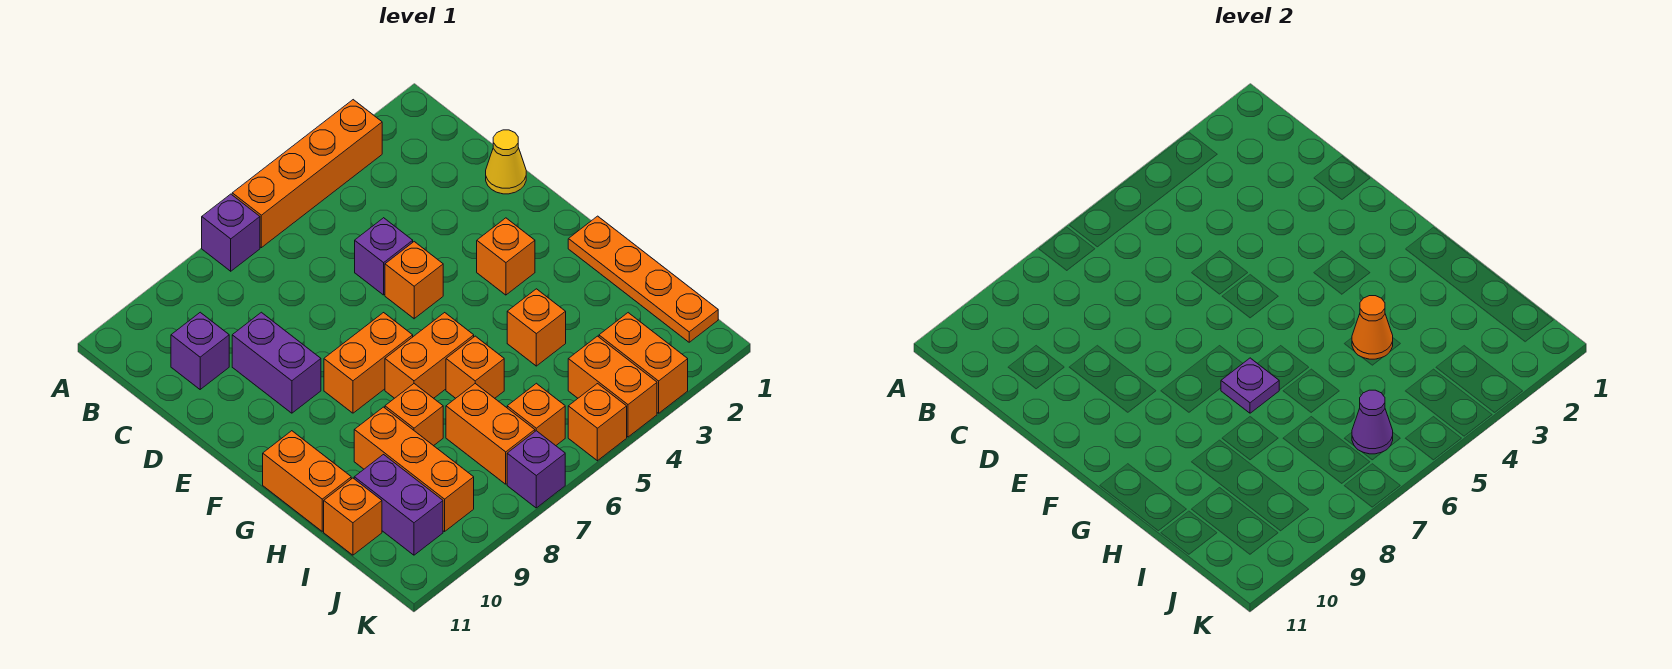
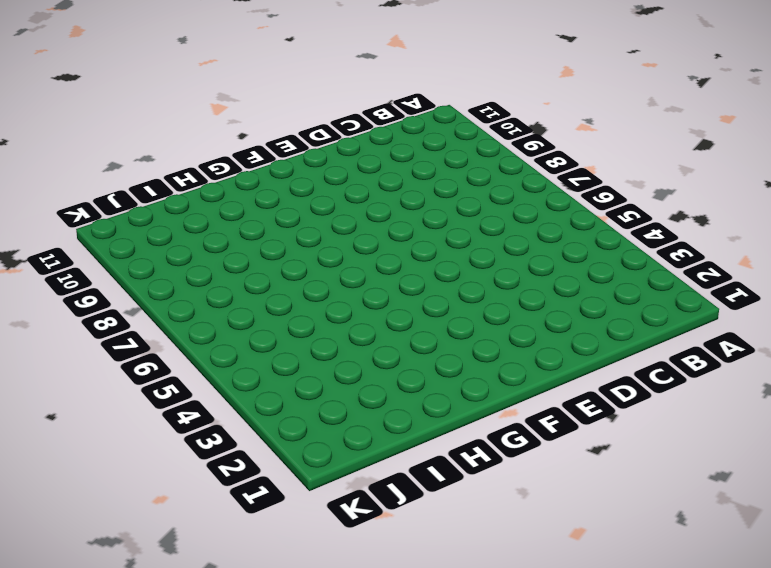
none -> orange brick A3:A6 level 1
none -> purple brick A7 level 1
none -> purple brick C10 level 1

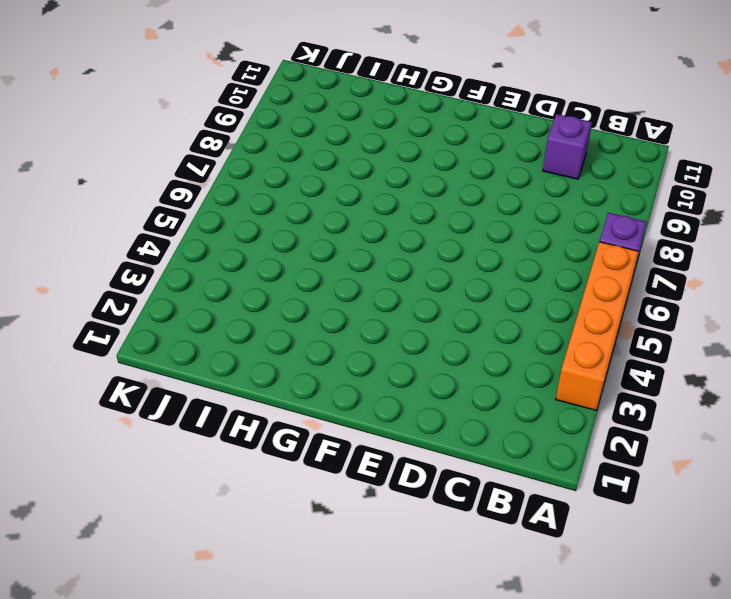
none -> yellow cone D1 level 1
none -> purple brick D5 level 1
none -> purple brick D9:E9 level 1

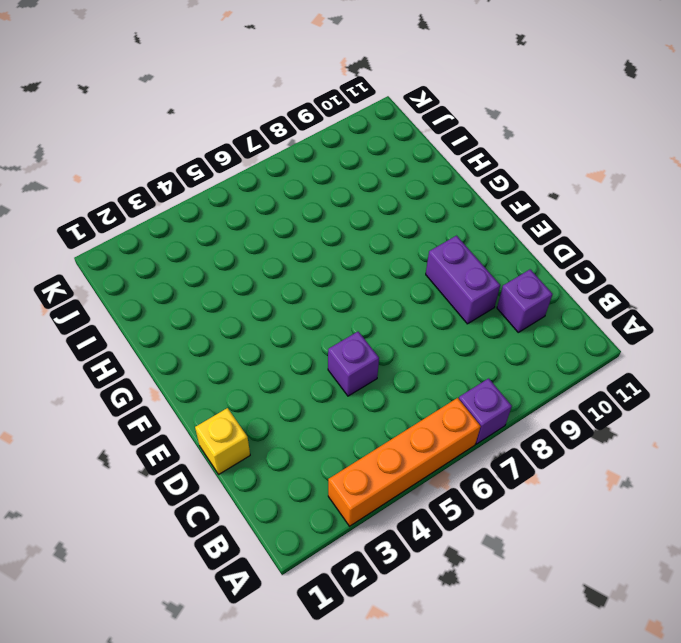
yellow brick D1 level 1 -> yellow cone D1 level 1
none -> orange brick E5 level 1
none -> orange brick F3 level 1
none -> orange brick F7:F8 level 1

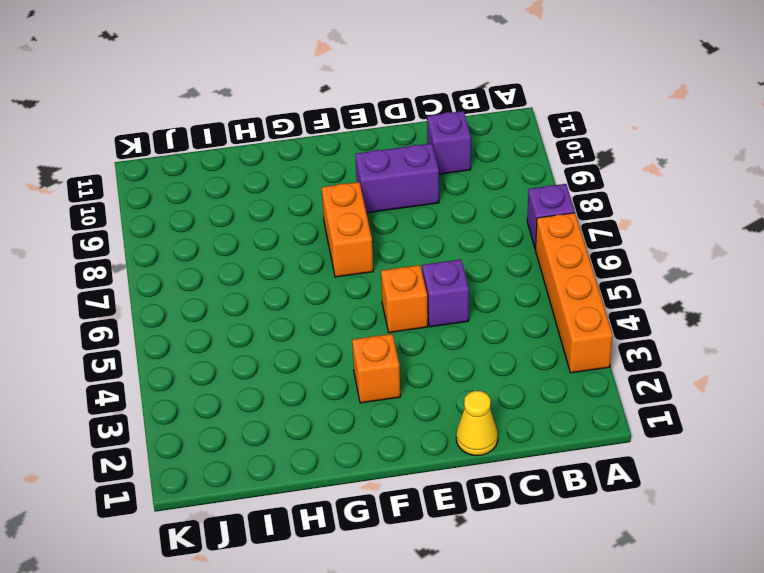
none -> orange plate G1:J1 level 1
none -> orange brick G6:G7 level 1
none -> orange brick G11:H11 level 1

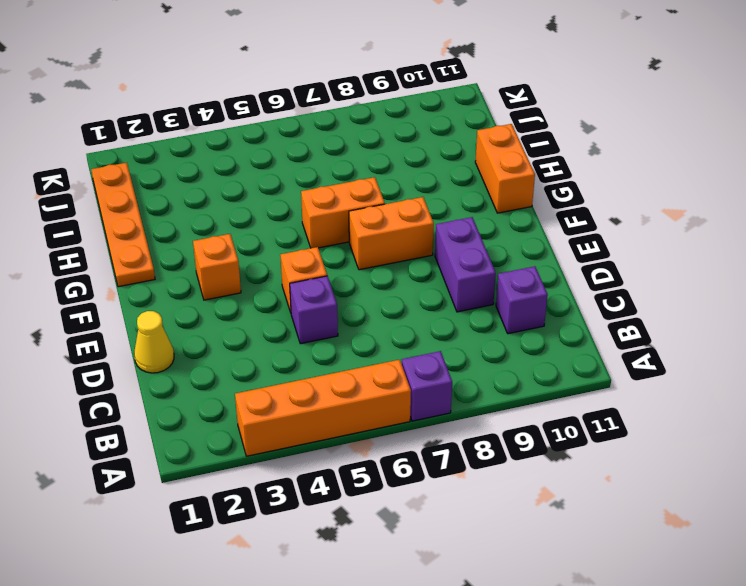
none -> orange brick H4 level 1
none -> orange brick H6 level 1
none -> orange brick H8 level 1

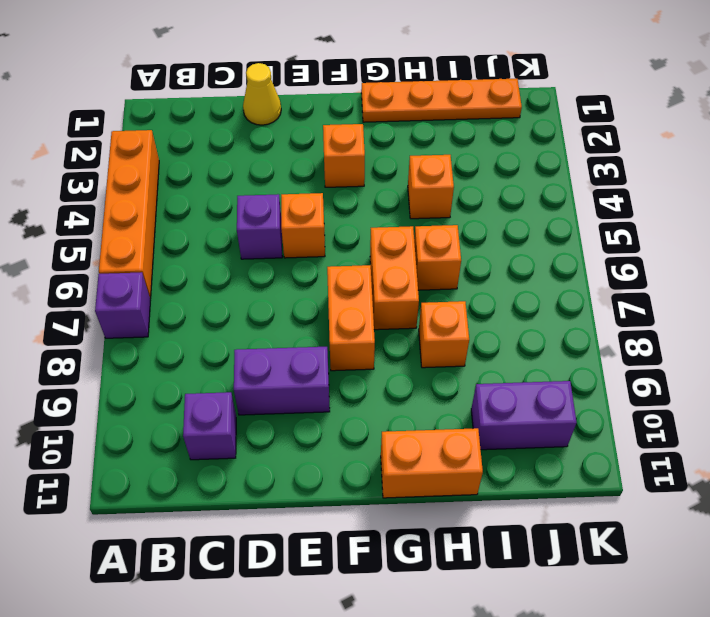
none -> orange brick H9:J9 level 1
none -> orange brick I7:J7 level 1
none -> orange brick I11 level 1

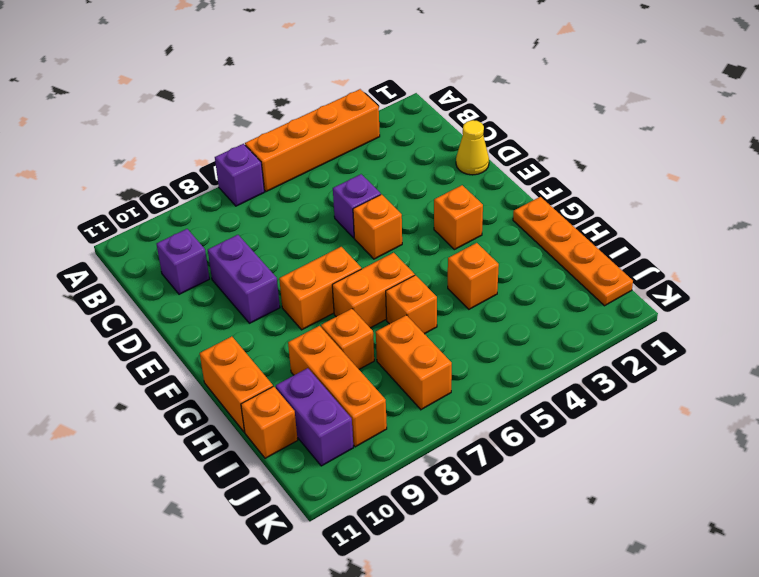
none -> orange brick J3:K3 level 1
none -> orange brick J4:K4 level 1
none -> orange brick J6 level 1

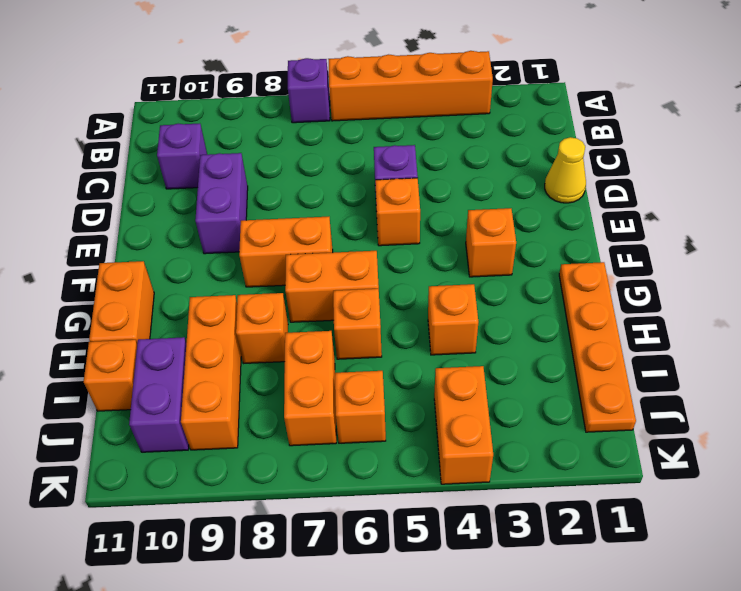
none -> orange brick J3:K3 level 1
none -> orange brick K5 level 1
none -> purple brick K7 level 1

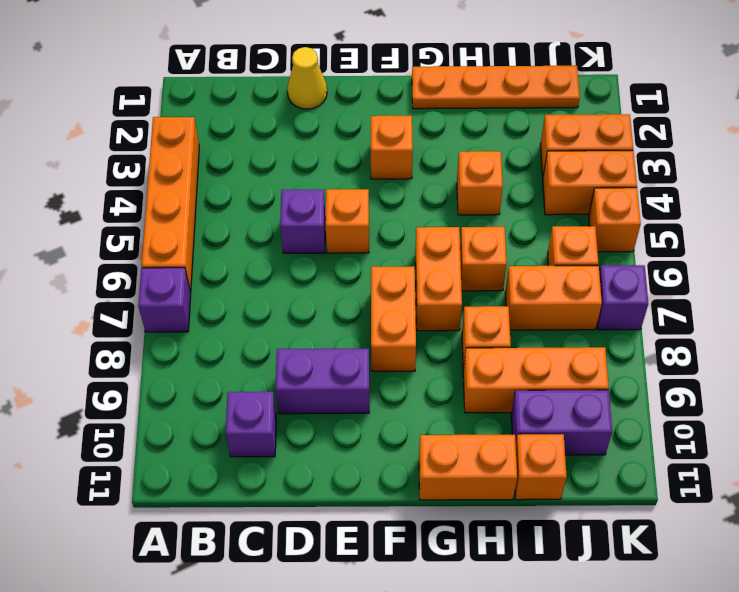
none -> purple plate G7 level 2
none -> orange cone H4 level 2
none -> purple cone J6 level 2

